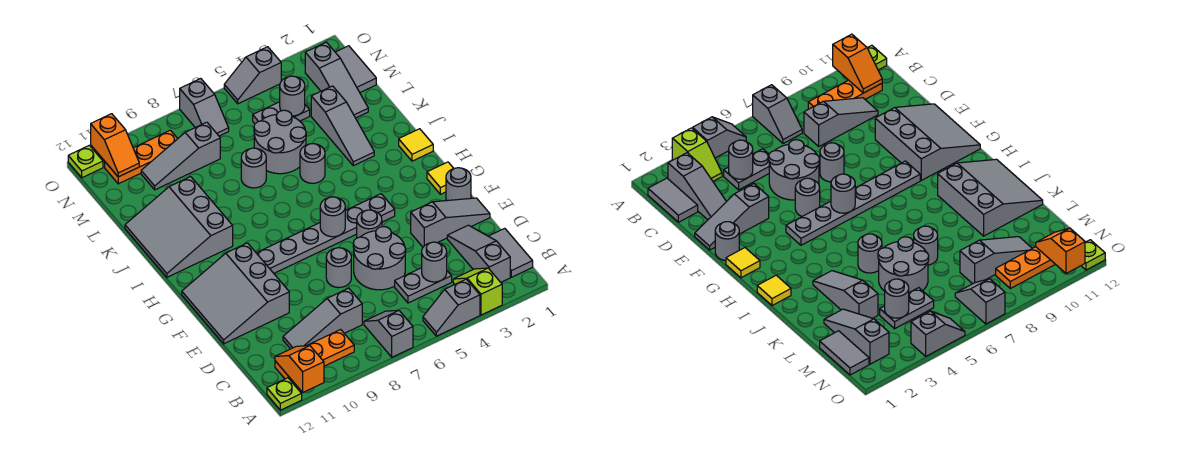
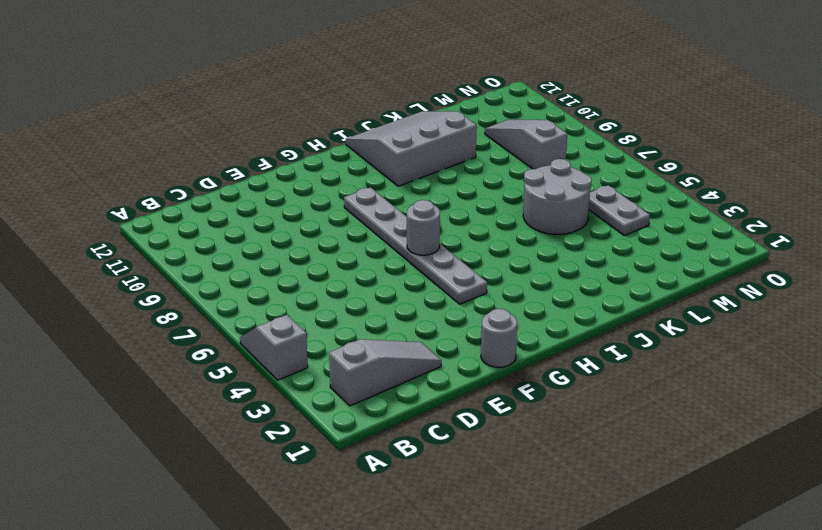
none -> lime slope A3:B3 level 1 top A
none -> grey slope A7:B7 level 1 top A
none -> lime plate A12 level 1
none -> grey tile B1:C1 level 1

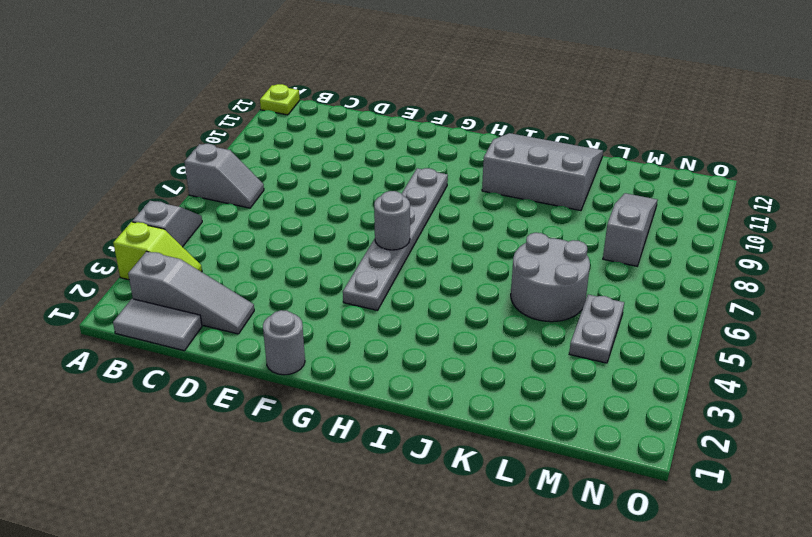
none -> orange plate B9:B11 level 1
none -> grey plate C4:C5 level 1
none -> grey slope C8:C10 level 1 top 8
none -> grey round brick D5:E6 level 1

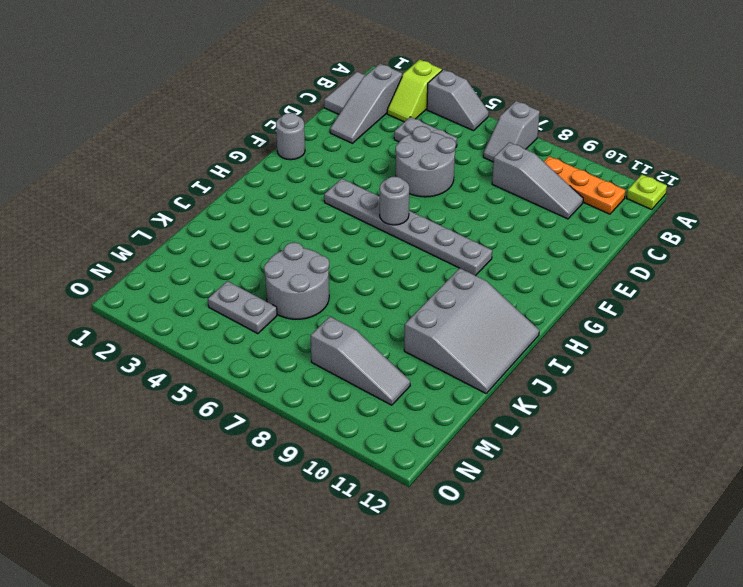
none -> grey slope E1:E3 level 1 top 3
none -> grey round brick E7 level 1
none -> grey slope E10:G12 level 1 top 10
none -> grey round brick F5 level 1

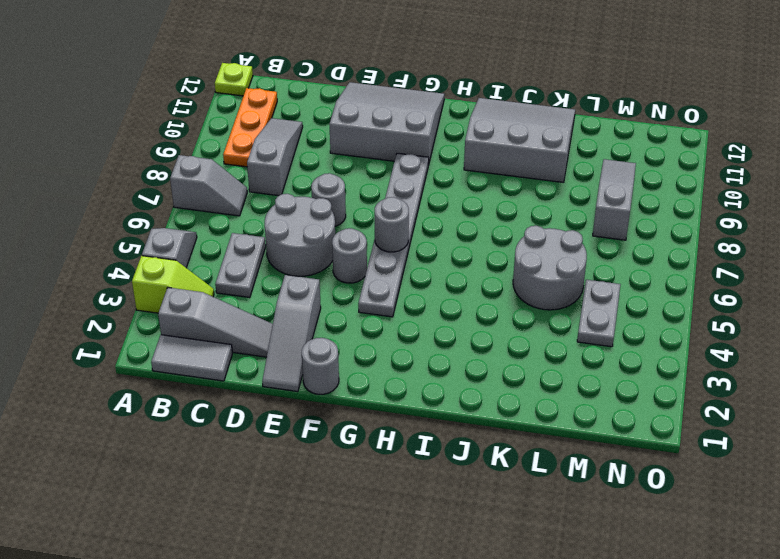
none -> yellow tile G1 level 1
none -> yellow tile I1 level 1
none -> grey slope J3:L3 level 1 top L
none -> grey round brick J5 level 1

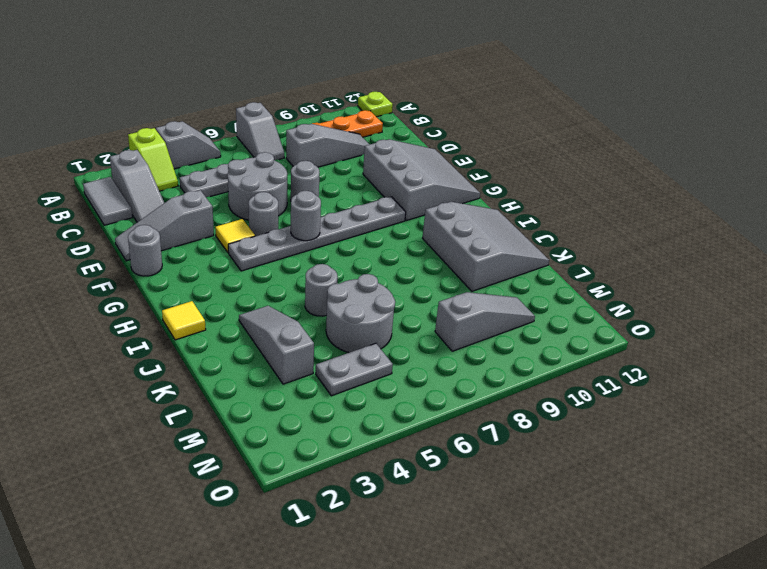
yellow tile F4 level 1 -> yellow tile G1 level 1
none -> grey round brick K7 level 1
none -> grey slope L2:N2 level 1 top N
none -> grey tile M1:N1 level 1
none -> grey slope N7:O7 level 1 top O

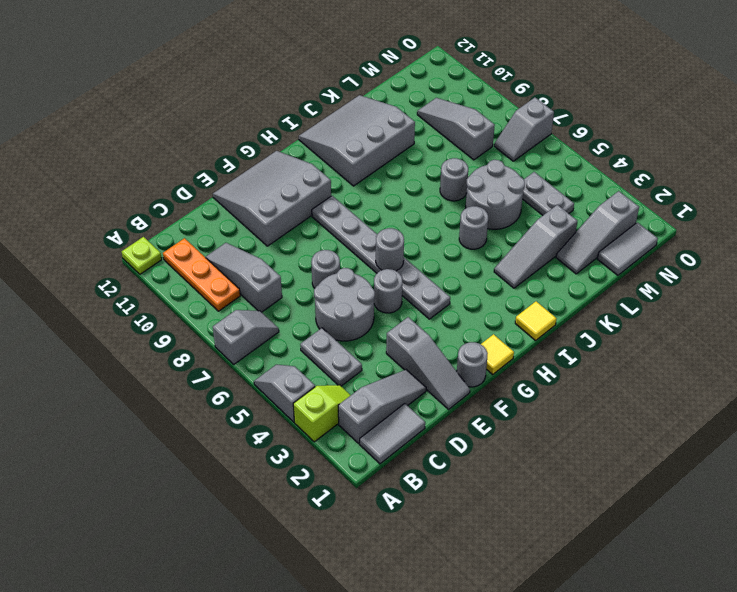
none -> orange plate N9:N11 level 1
none -> grey slope O4:O5 level 1 top 4
none -> lime plate O12 level 1
none -> orange slope A11:B11 level 2 top A

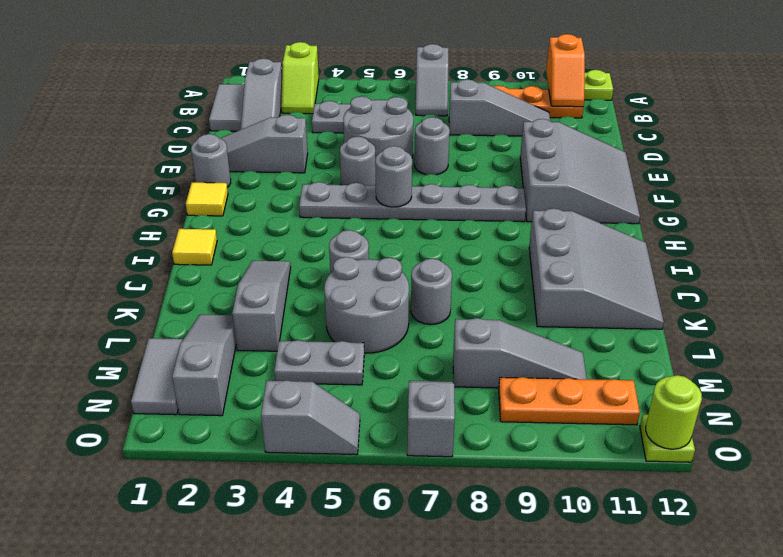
lime round brick O12 level 2 -> none
none -> grey slope A4:A5 level 1 top 4
none -> grey round brick C4 level 2
none -> grey round brick M4 level 2
none -> orange slope N11:O11 level 2 top O

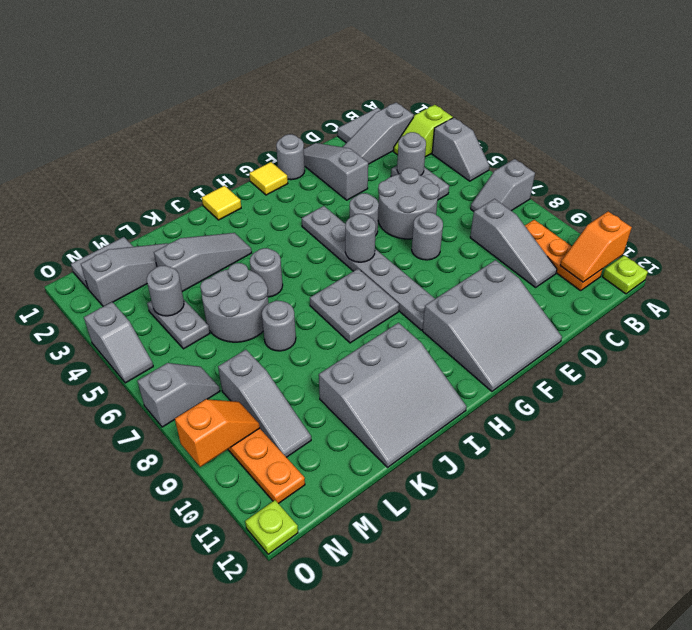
grey plate H7:I8 level 1 -> none
orange slope N9:O9 level 2 top O -> orange slope N11:O11 level 2 top O

